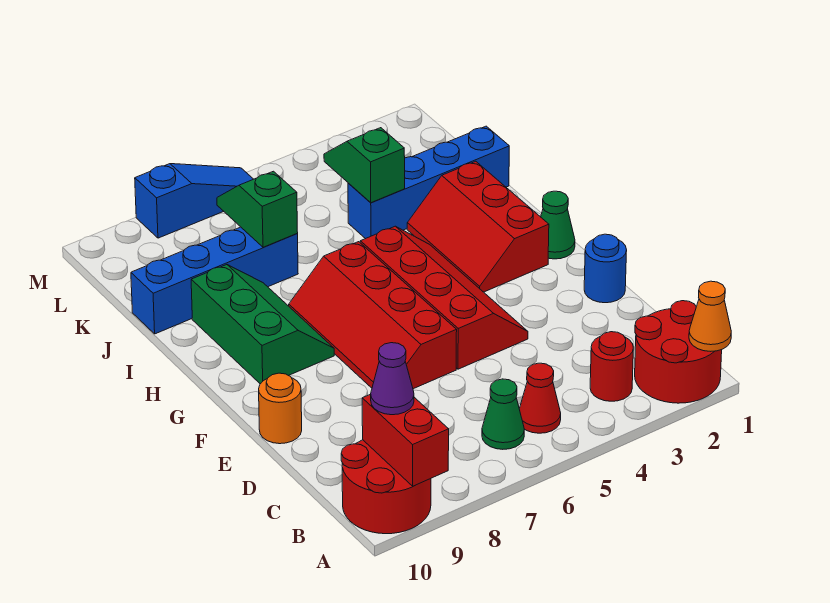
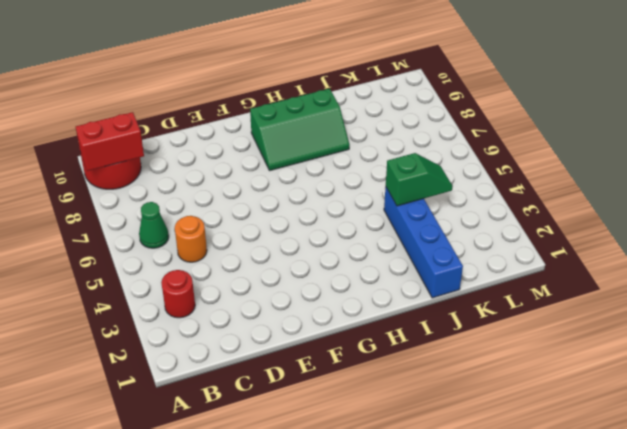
orange round brick C5 level 1 -> orange round brick E10 level 1
none -> red round brick A1:B2 level 1
none -> red cone B5 level 1
none -> blue round brick E1 level 1

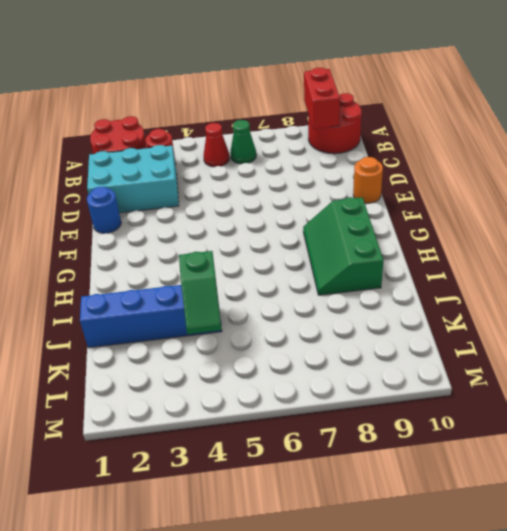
cyan brick C1:D3 level 1 -> none
none -> red slope E4:H5 level 1 top 5
none -> red slope E6:H7 level 1 top 6
none -> green cone G1 level 1

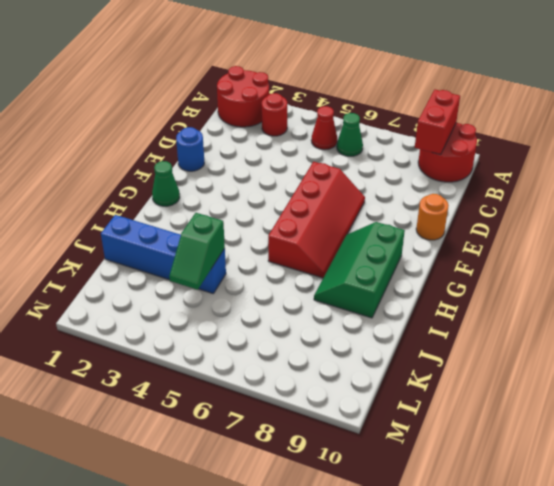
none -> red slope E4:H5 level 1 top 5
none -> red slope G2:I3 level 1 top 2
none -> blue brick J7:J10 level 1

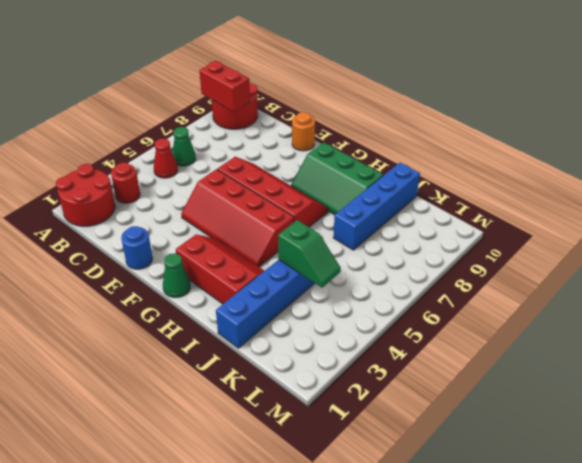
none -> blue slope M6:M8 level 1 top 8
none -> orange cone A1 level 2
none -> green slope J7:K7 level 2 top J

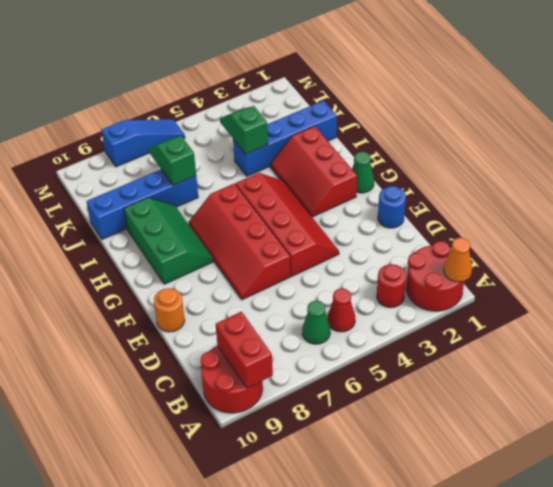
none -> purple cone B9 level 3

